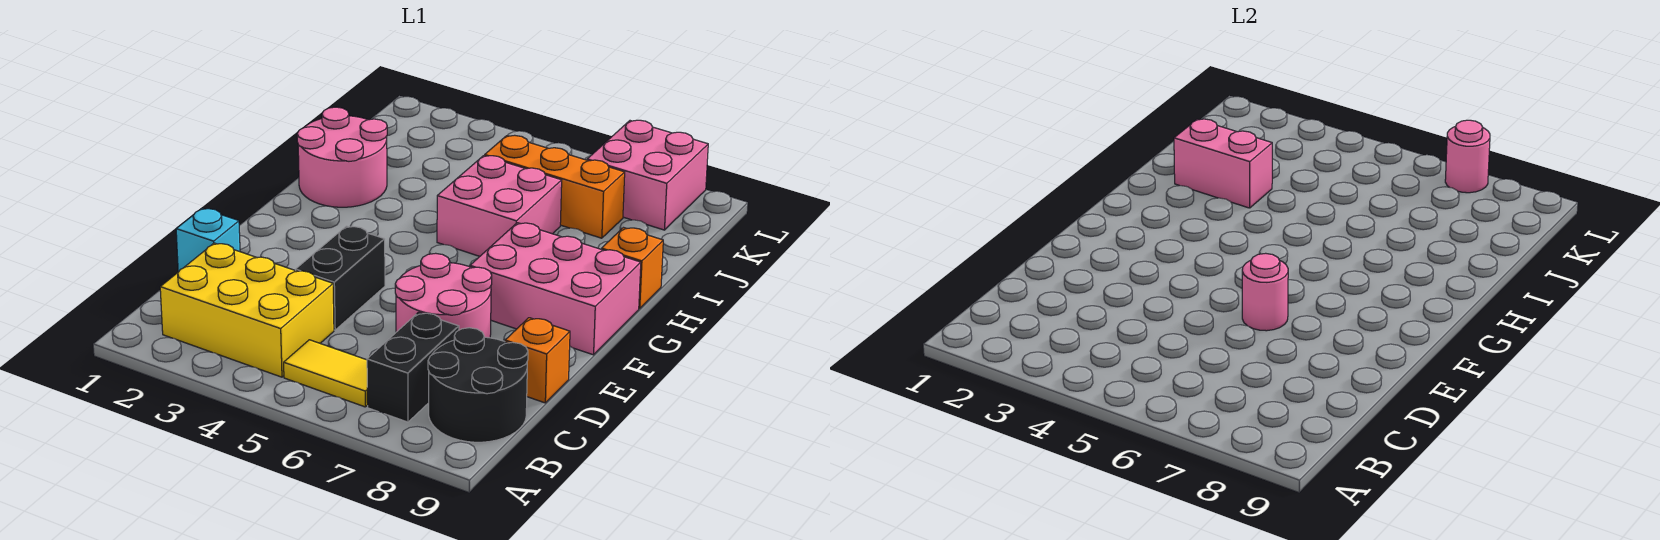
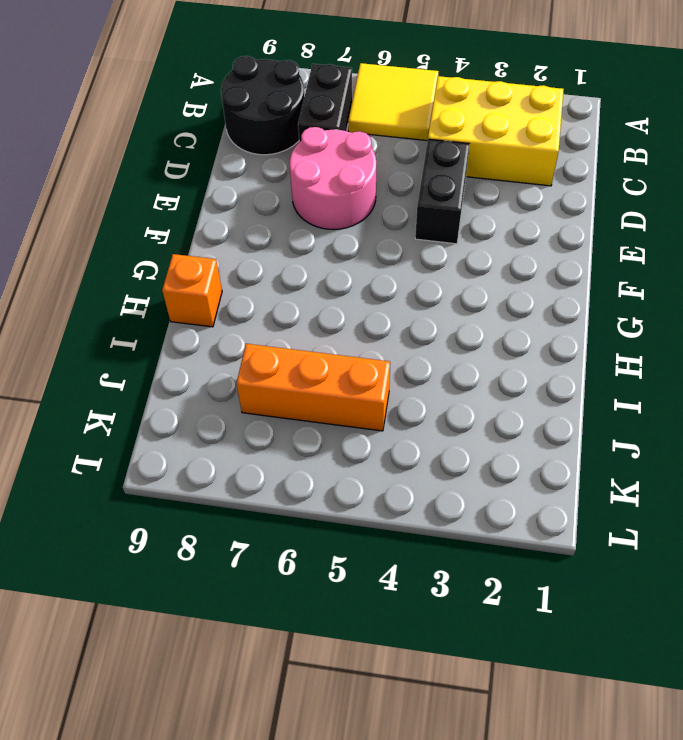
yellow tile A5:B6 level 1 -> yellow tile B5:B6 level 1
none -> cyan brick D1 level 1
none -> orange brick D9 level 1
none -> pink brick F7:G9 level 1

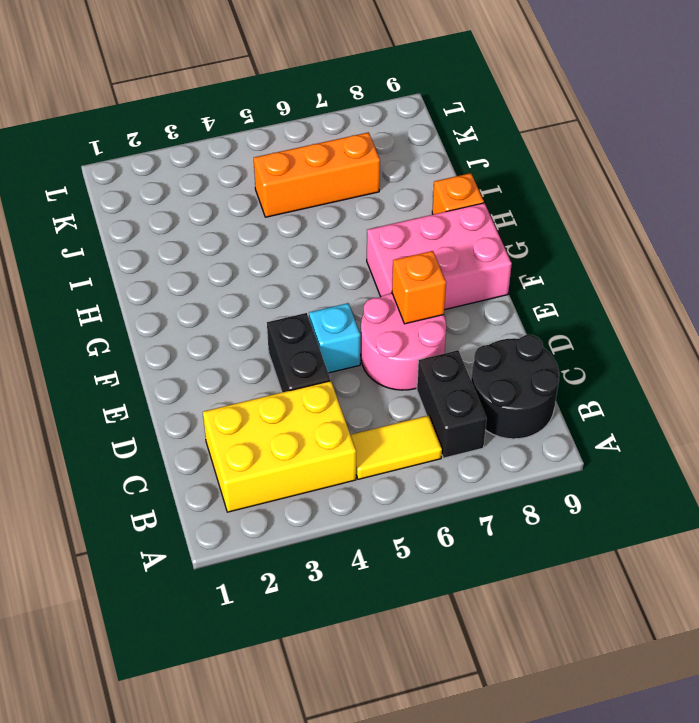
cyan brick E5 level 1 -> cyan brick D1 level 1
orange brick E7 level 2 -> orange brick D9 level 1
none -> pink round brick H1:I2 level 1
none -> pink brick H5:I6 level 1
none -> pink brick K7:L8 level 1

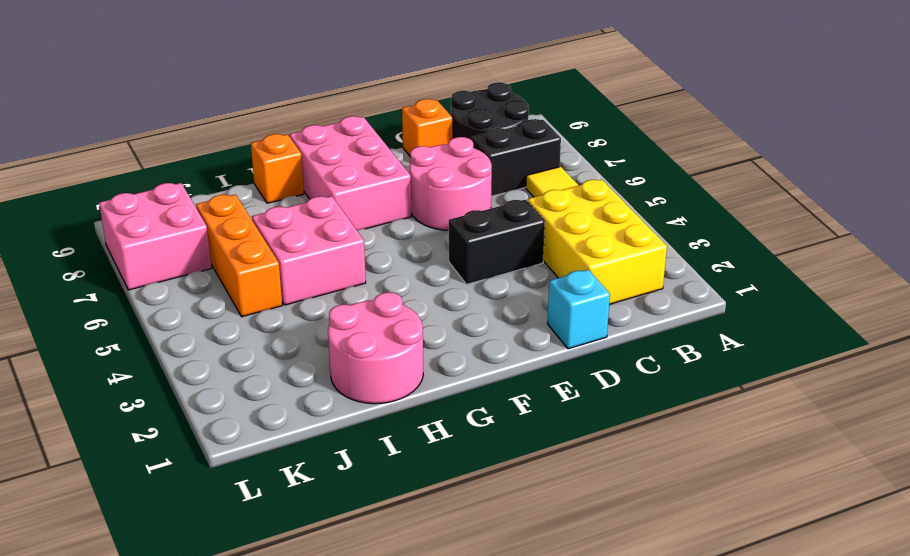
none -> pink round brick E6 level 2
none -> pink brick I2:I3 level 2
none -> pink round brick L7 level 2

